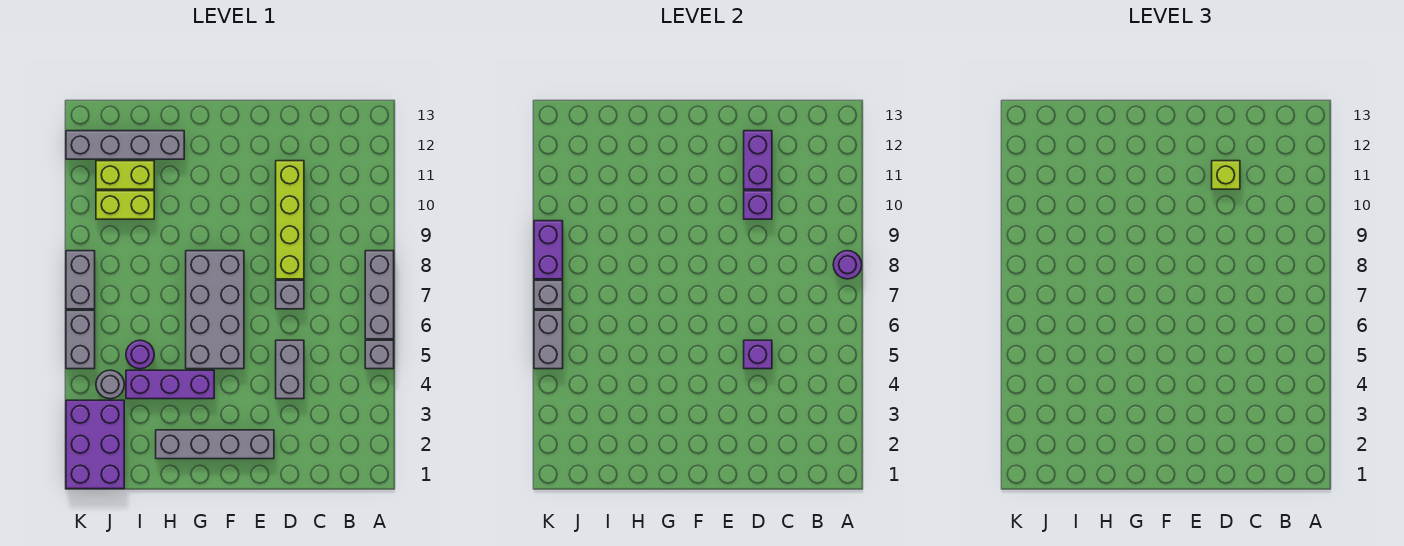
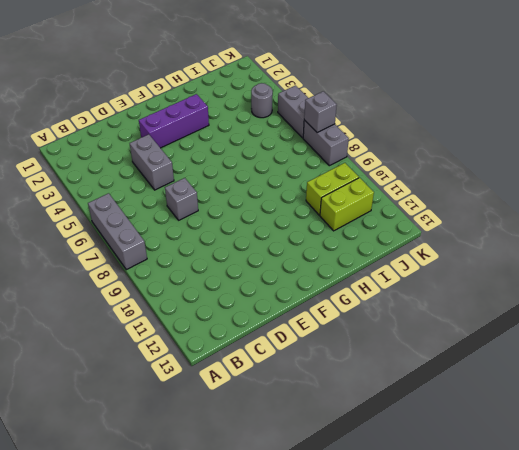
purple brick E3:G3 level 1 -> purple brick G4:I4 level 1
none -> grey brick A5 level 1
none -> lime brick D8:D11 level 1
none -> grey brick E2:H2 level 1

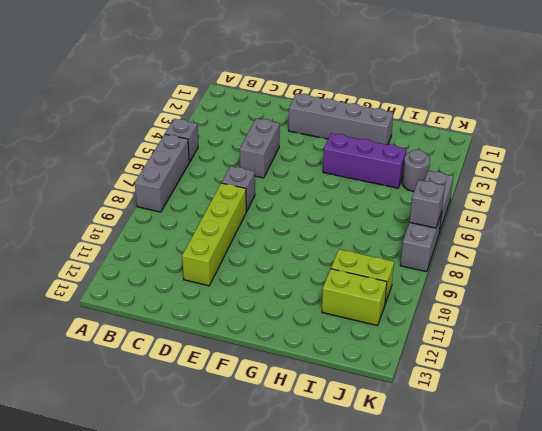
none -> grey brick F5:G8 level 1
none -> grey brick H12:K12 level 1
none -> purple round brick I5 level 1

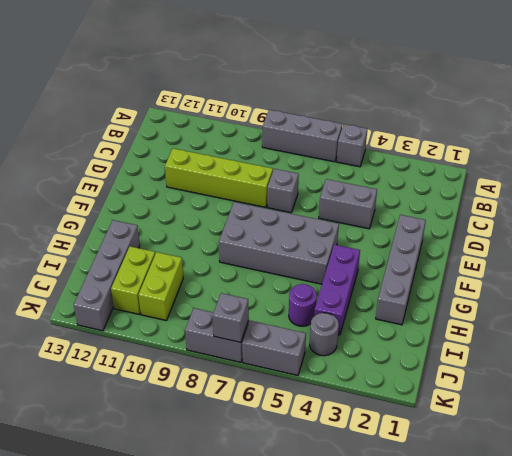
none -> purple brick J1:K3 level 1
none -> purple round brick A8 level 2
none -> purple brick D5 level 2

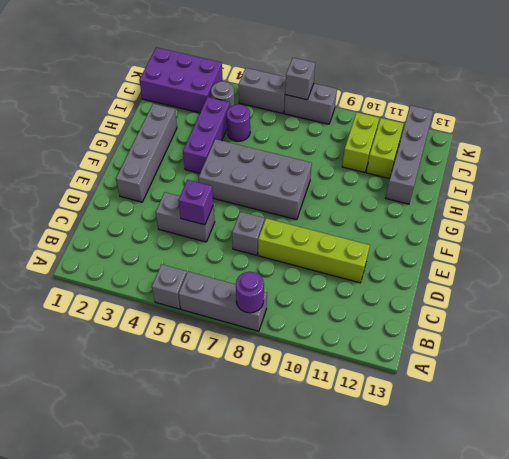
none -> purple brick D10 level 2
none -> purple brick D11:D12 level 2
none -> grey brick K5:K6 level 2

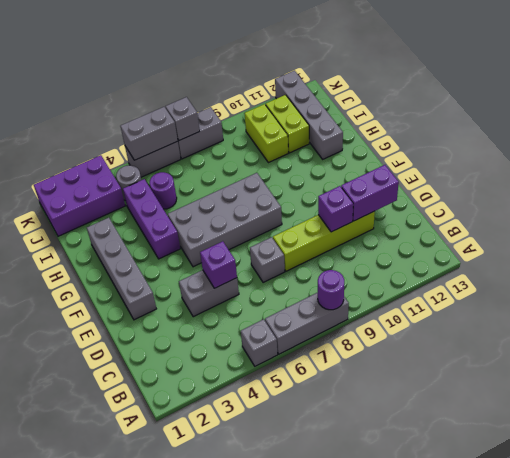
none -> purple brick K8:K9 level 2
none -> lime brick D11 level 3

